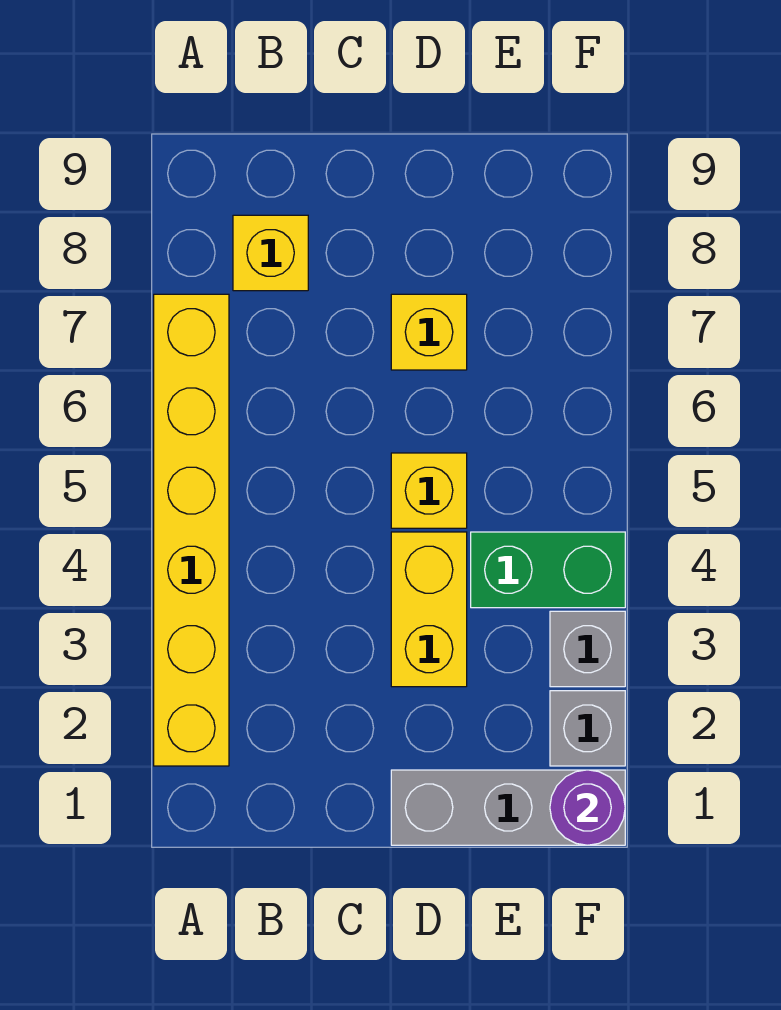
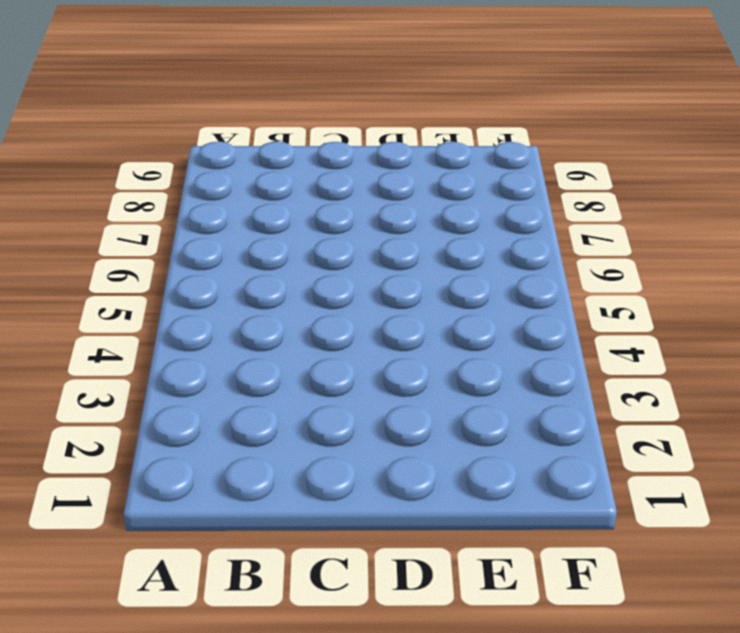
none -> yellow brick A2:A7 level 1
none -> yellow brick B8 level 1

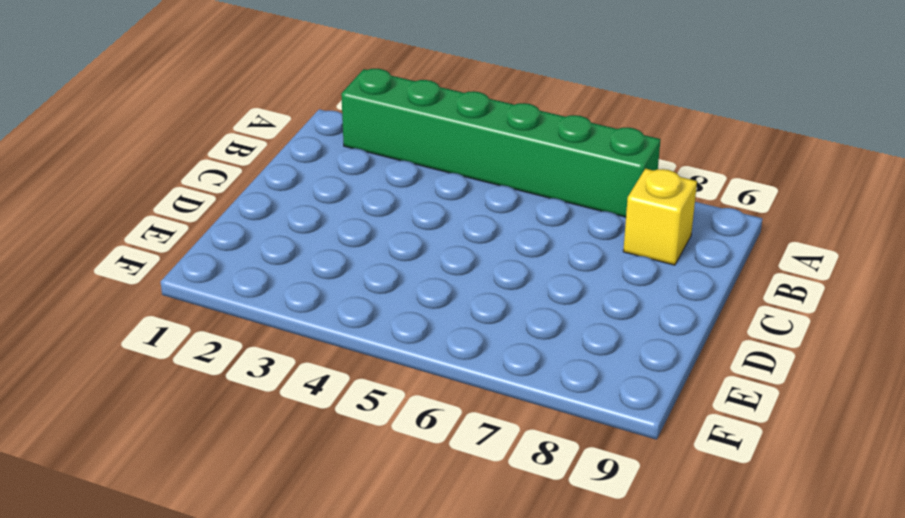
green brick A2:A7 level 1 -> yellow brick A2:A7 level 1
none -> grey brick D1:F1 level 1
none -> yellow brick D3:D4 level 1

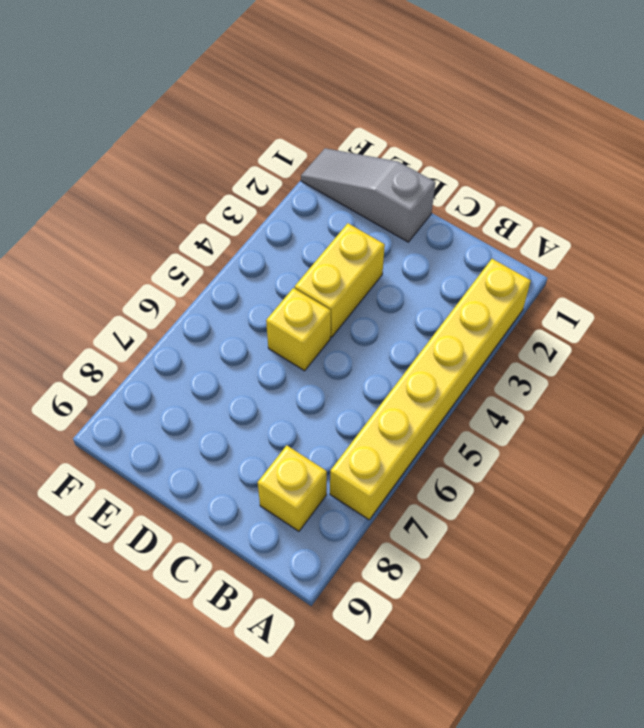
grey slope D1:F1 level 1 top D -> grey brick D1:F1 level 1
none -> yellow brick D7 level 1
none -> green brick E4:F4 level 1

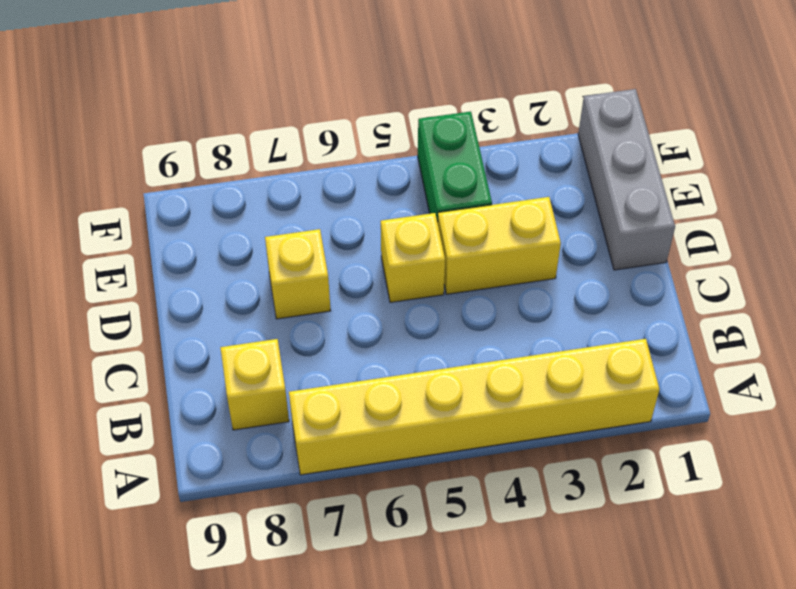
none -> grey brick F2 level 1
none -> grey brick F3 level 1

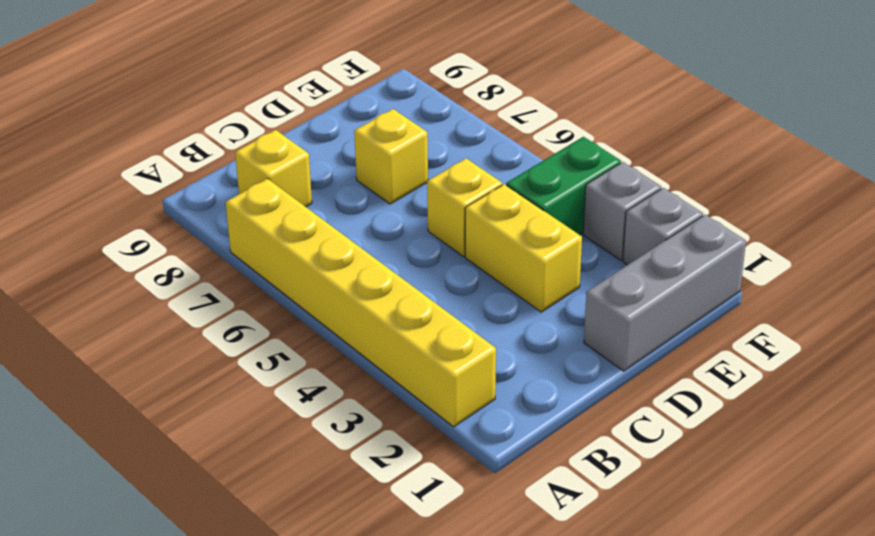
none -> purple round brick F1 level 2

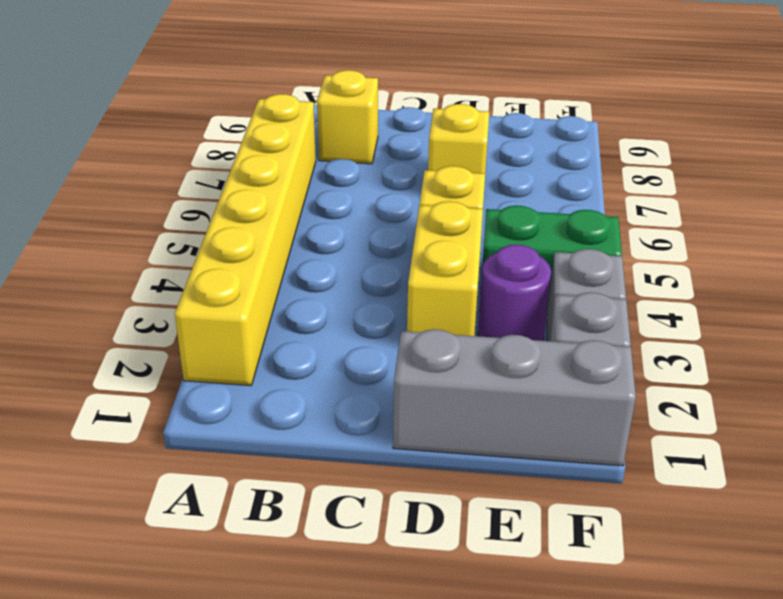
purple round brick E3 level 1 -> purple round brick F1 level 2

